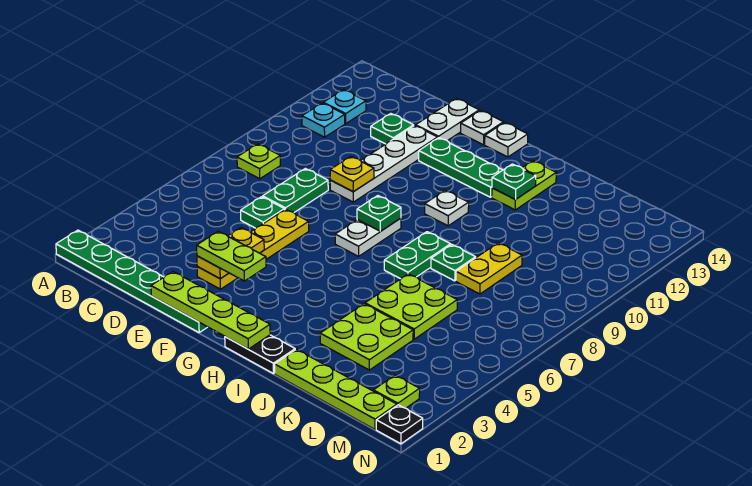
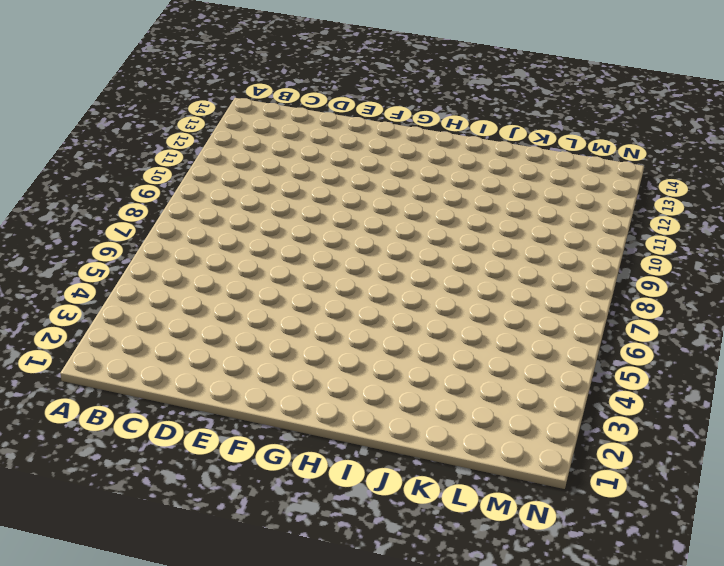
none -> green plate A1:F1 level 1
none -> lime plate B8 level 1
none -> cyan plate B11 level 1
none -> cyan plate B12 level 1

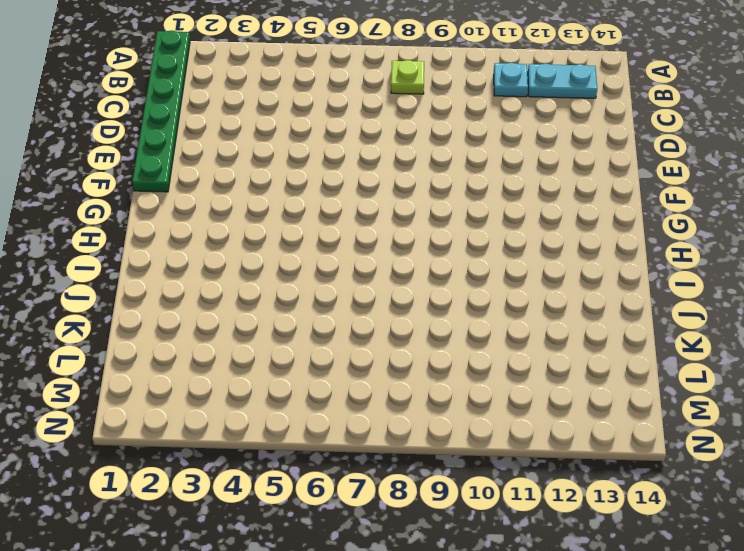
cyan plate B12:B13 level 1 -> cyan plate B12 level 1
none -> green plate D6 level 1
none -> green plate D7:D8 level 1
none -> green plate D12 level 1
none -> yellow plate E3:E6 level 1

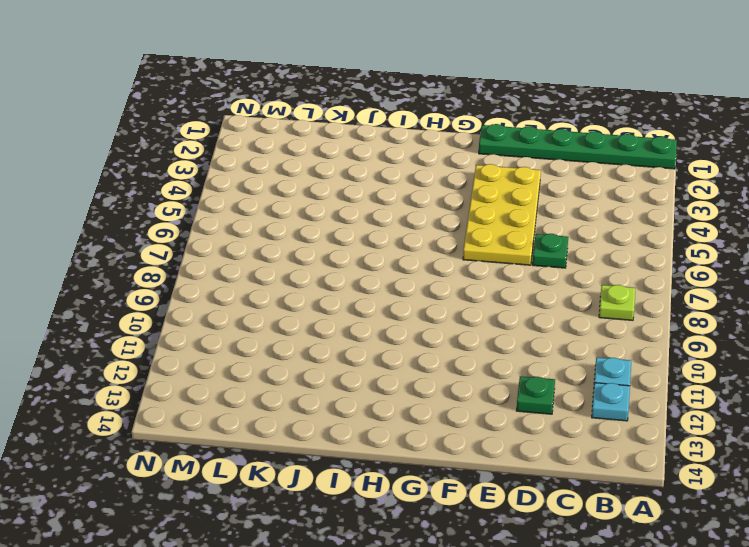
yellow plate E3:F6 level 1 -> yellow plate E3:E6 level 1
none -> green plate D7:D8 level 1
none -> white plate E9:E12 level 1
none -> white plate E13:E14 level 1
none -> green plate F12:H12 level 1

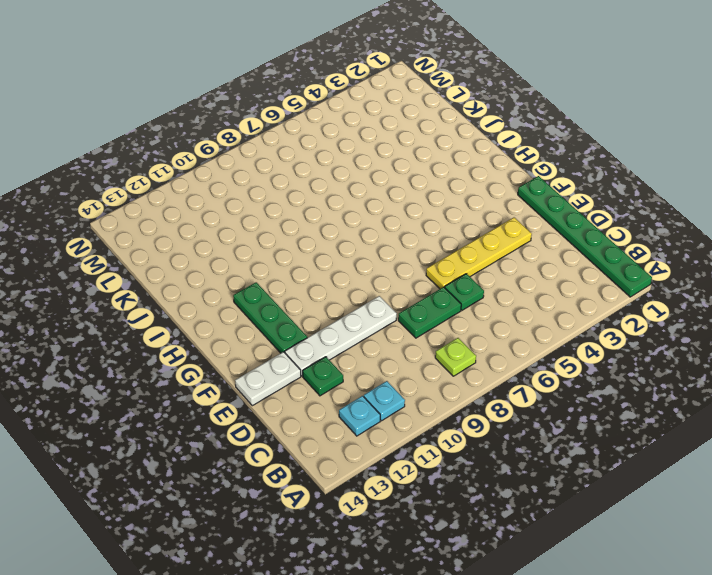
none -> white plate F14 level 1
none -> white plate G7:G8 level 1
none -> white plate G14 level 1
none -> black plate H1:I1 level 1

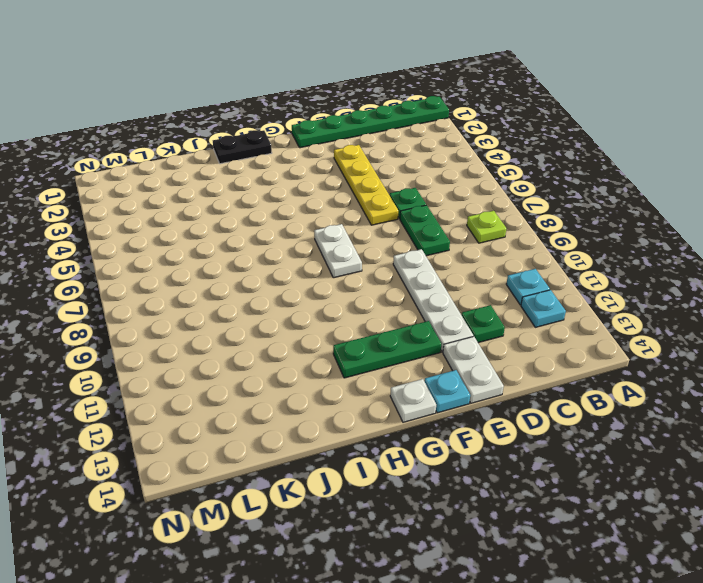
cyan plate F14 level 1 -> white plate F14 level 1
none -> white plate H10 level 1
none -> green plate I7:I8 level 1
none -> lime plate I12:I13 level 1
none -> lime plate J1:M1 level 1

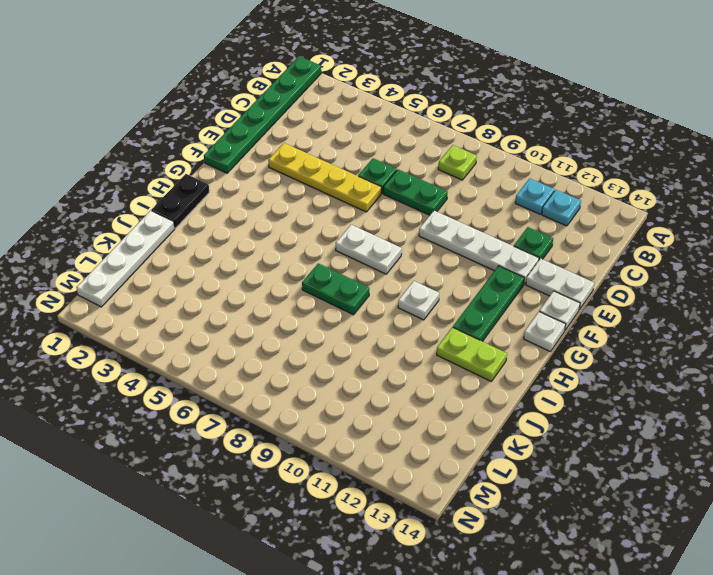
white plate J1:M1 level 1 -> lime plate J1:M1 level 1
none -> lime plate J3:K4 level 1
none -> lime plate J5:K6 level 1
none -> green plate J8 level 1
none -> yellow plate K8:K9 level 1

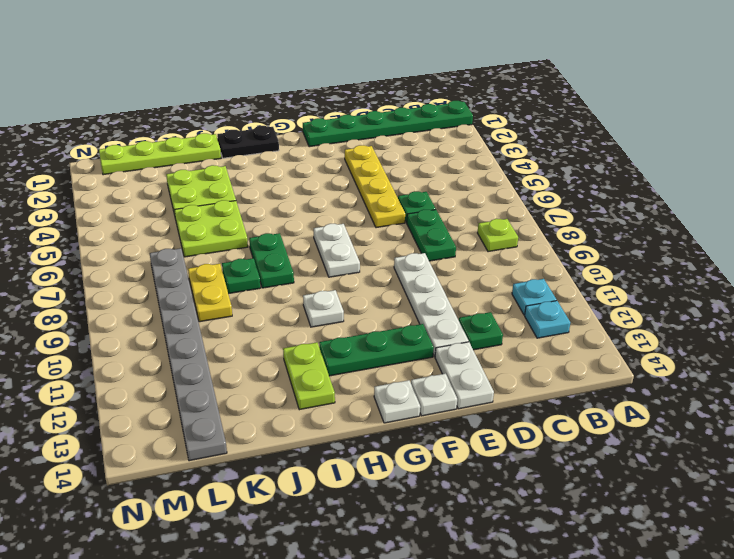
grey plate L7:L14 level 1 -> none
none -> lime plate M2 level 1
none -> black plate N1 level 1
none -> lime plate E1:H1 level 2
none -> yellow plate E3:E4 level 2

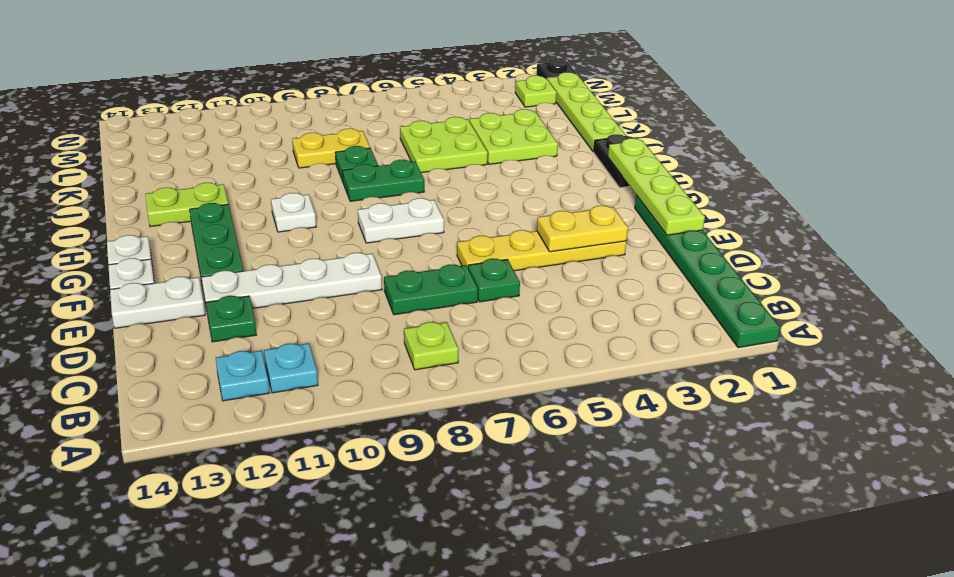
none -> yellow plate E9 level 2
none -> green plate G8 level 2
none -> green plate I12 level 2
none -> lime plate E3:F3 level 3

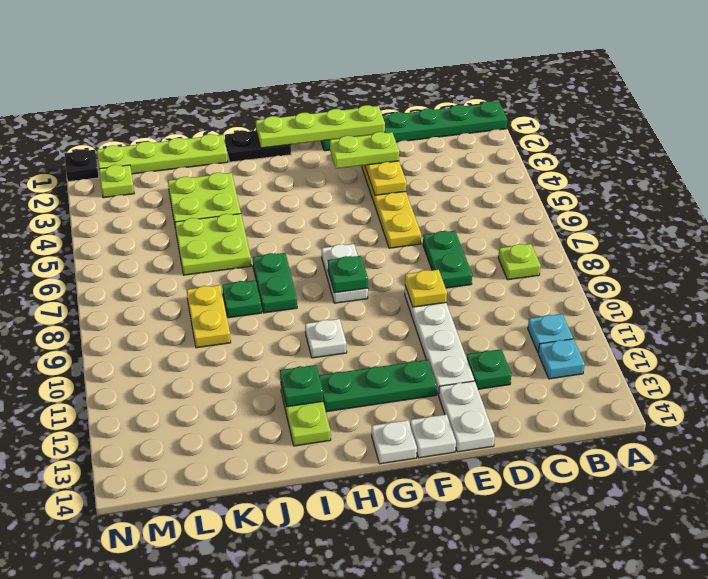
none -> green plate D6 level 1

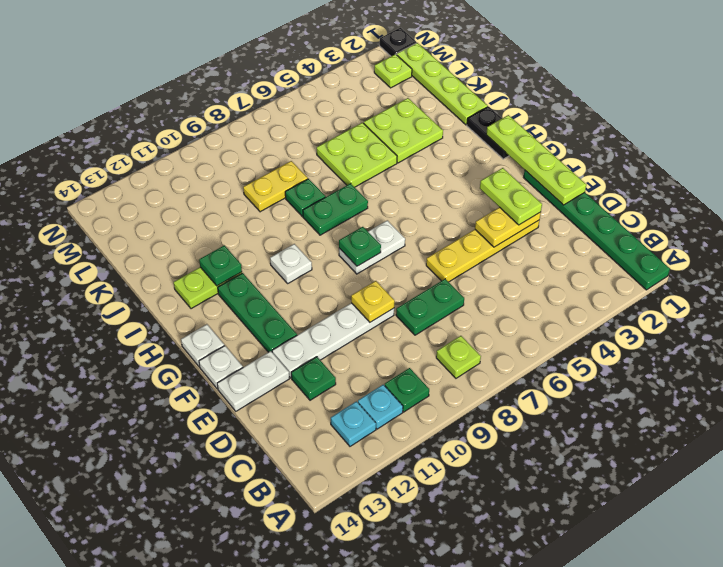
green plate B10 level 1 -> green plate D6 level 1

